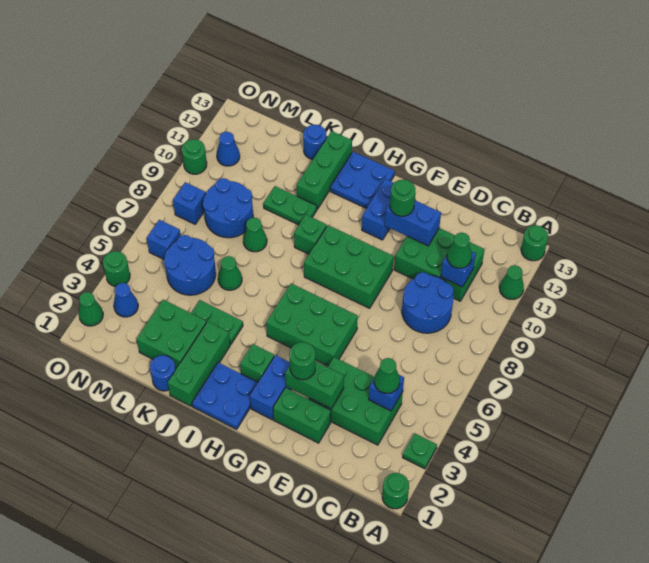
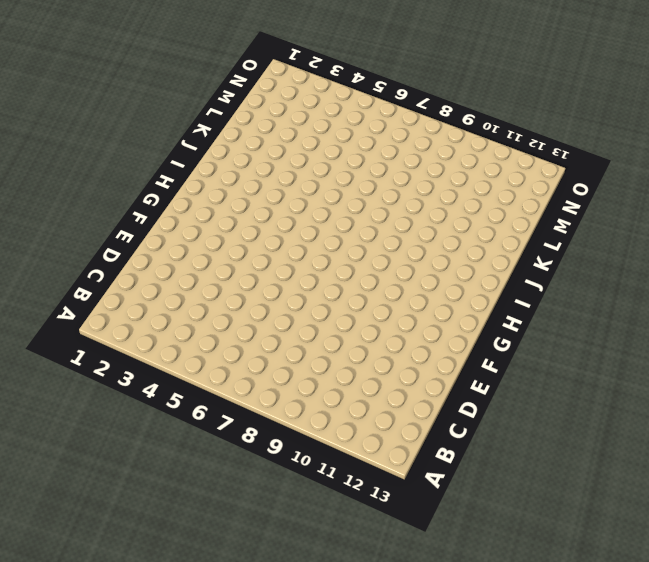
none -> green round brick A1 level 1
none -> green plate A3 level 1
none -> green cone A11 level 1
none -> green round brick A13 level 1

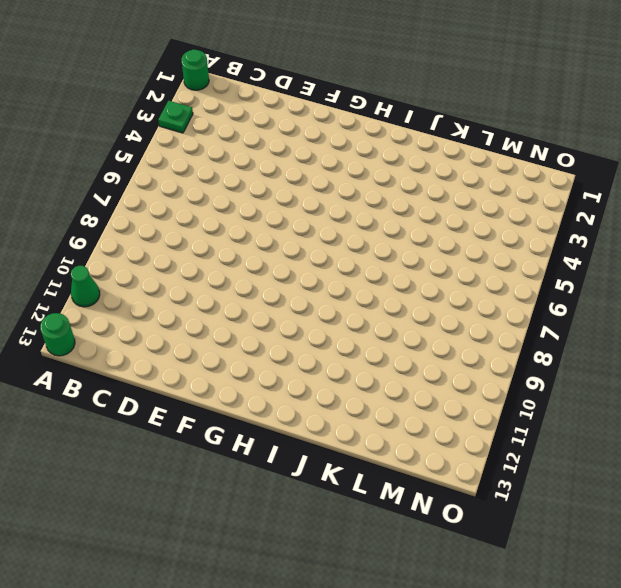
none -> green brick C3:E4 level 1
none -> blue round brick C8:D9 level 1
none -> green brick C10:E11 level 1
none -> green brick E2:F2 level 1

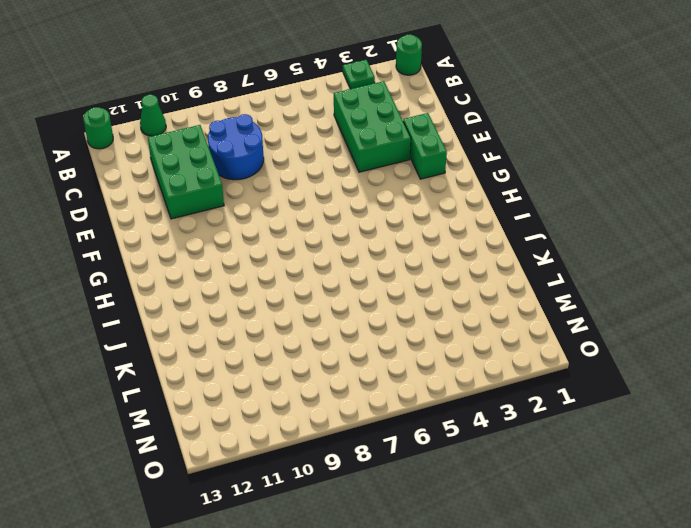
none -> green brick F5:H6 level 1
none -> green brick F8:H9 level 1
none -> blue brick G2:G3 level 1
none -> blue brick G11:G12 level 1

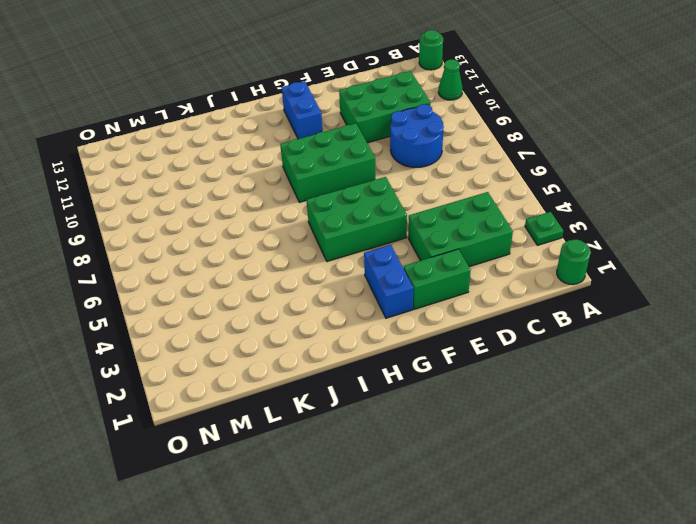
none -> blue plate H1:I2 level 1
none -> green brick H3 level 1
none -> blue plate H12:I13 level 1
none -> green brick I9 level 1

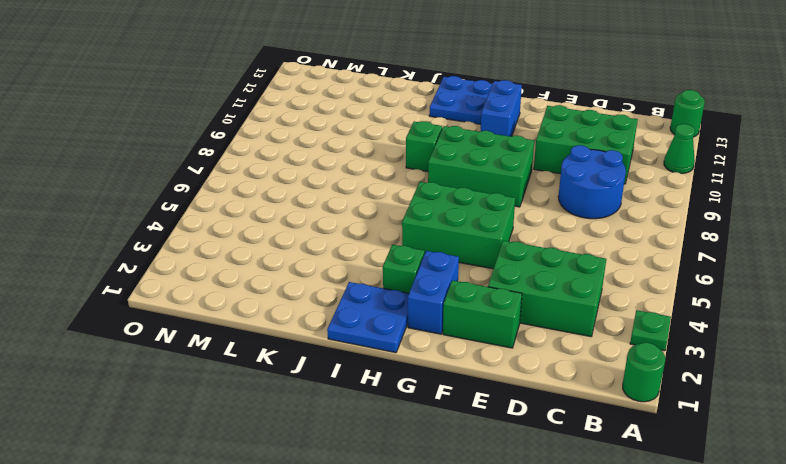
none -> green brick J1:J3 level 1
none -> green plate J4:K4 level 1
none -> green plate J10:K10 level 1
none -> green brick J11:J13 level 1

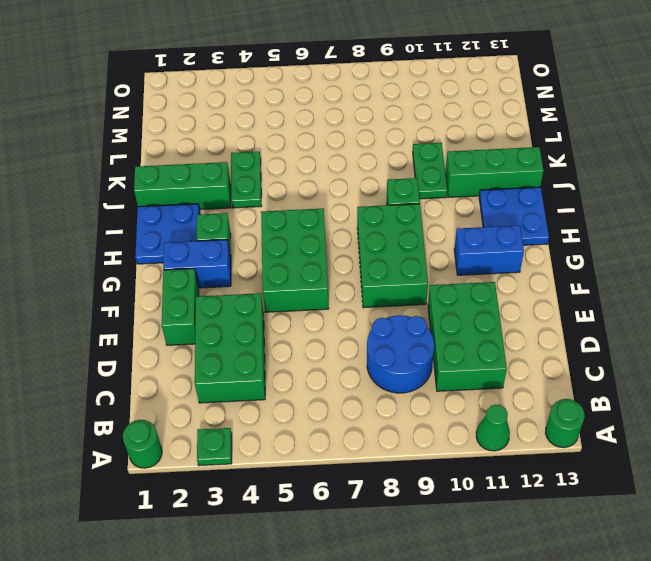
none -> blue round brick K1 level 1
none -> green brick K2:L3 level 1
none -> green cone K6 level 1
none -> green cone K8 level 1

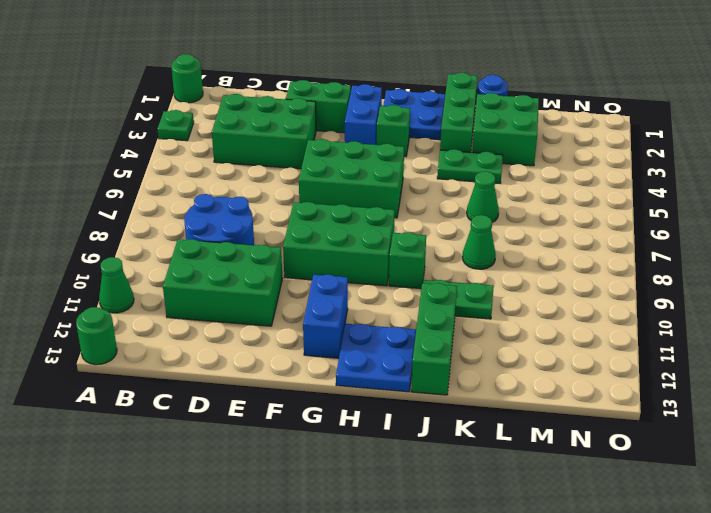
none -> blue round brick K13 level 1
none -> blue round brick L5:M6 level 1
none -> blue round brick L8:M9 level 1
none -> blue cone N3 level 1

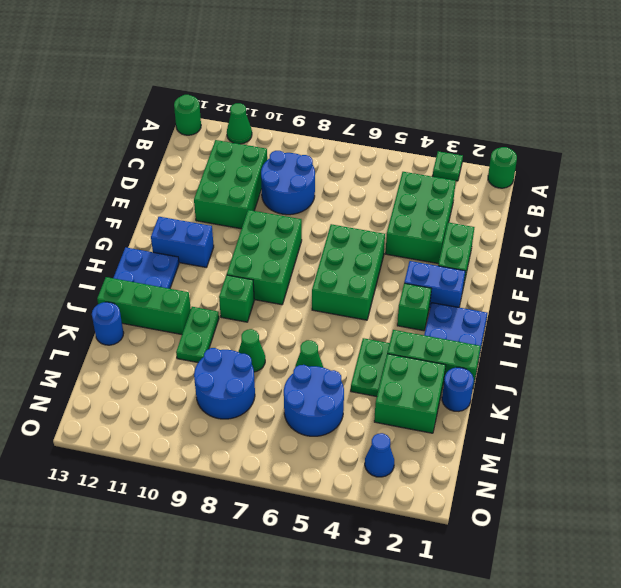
none -> blue brick N6 level 1
none -> blue brick N8 level 1
none -> blue cone N11 level 1
none -> green cone O2 level 1

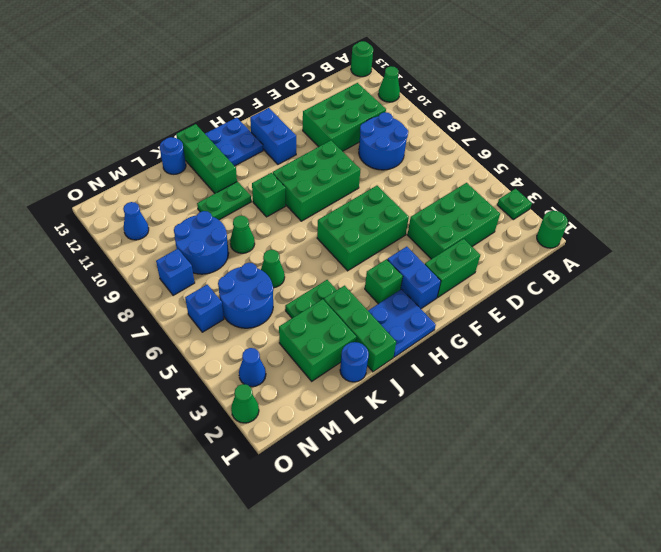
none -> green round brick O4 level 1
none -> green round brick O10 level 1
none -> blue brick C4 level 2
none -> blue brick C10 level 2

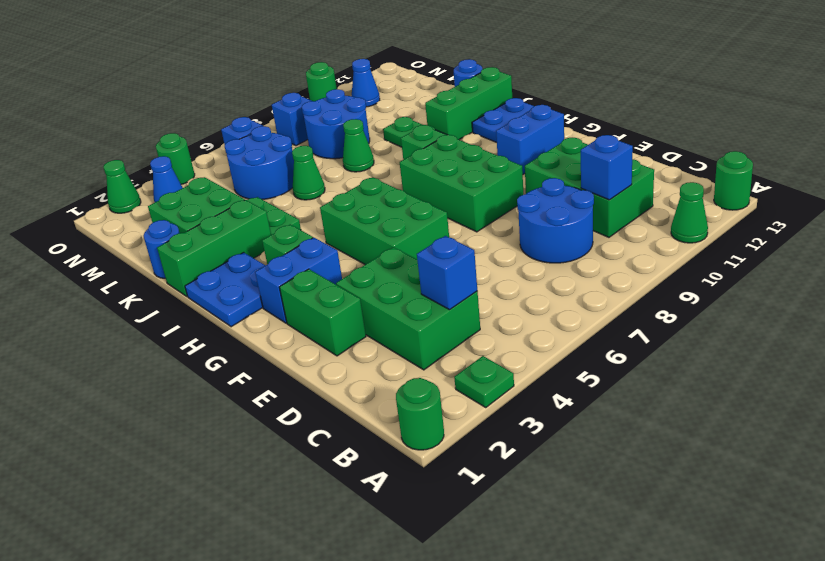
none -> green brick E3:F3 level 2
none -> blue brick E11:F11 level 2
none -> green cone C4 level 3
none -> green cone C10 level 3

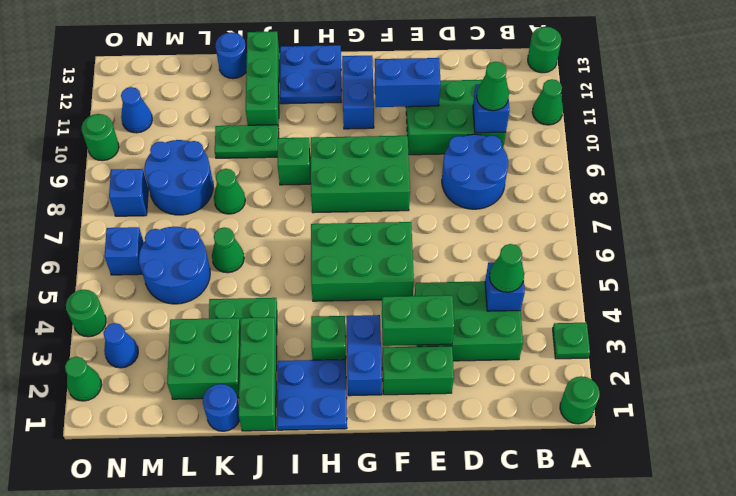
none -> green round brick F3 level 3
none -> green round brick F11 level 3

